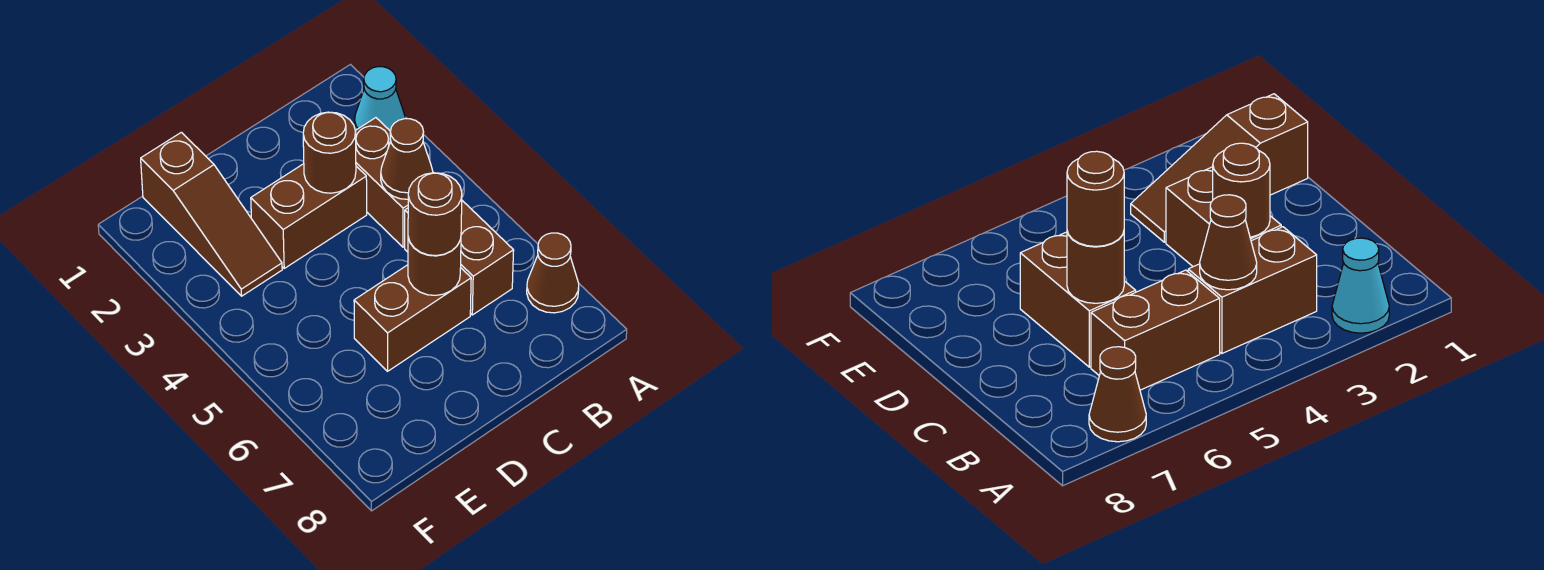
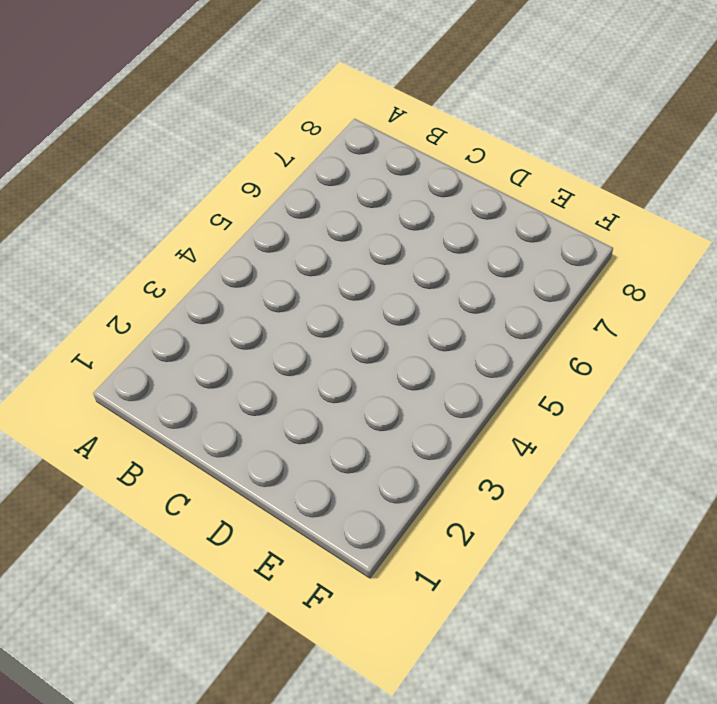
none -> cyan cone A2 level 1
none -> brown cone A7 level 1

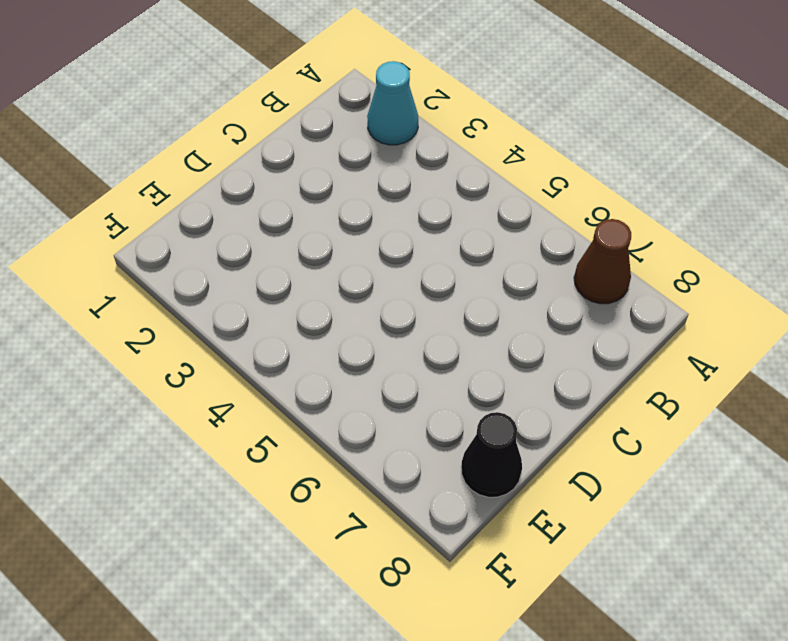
black cone E8 level 1 -> none
none -> brown brick B3:B4 level 1
none -> brown brick B5:B6 level 1

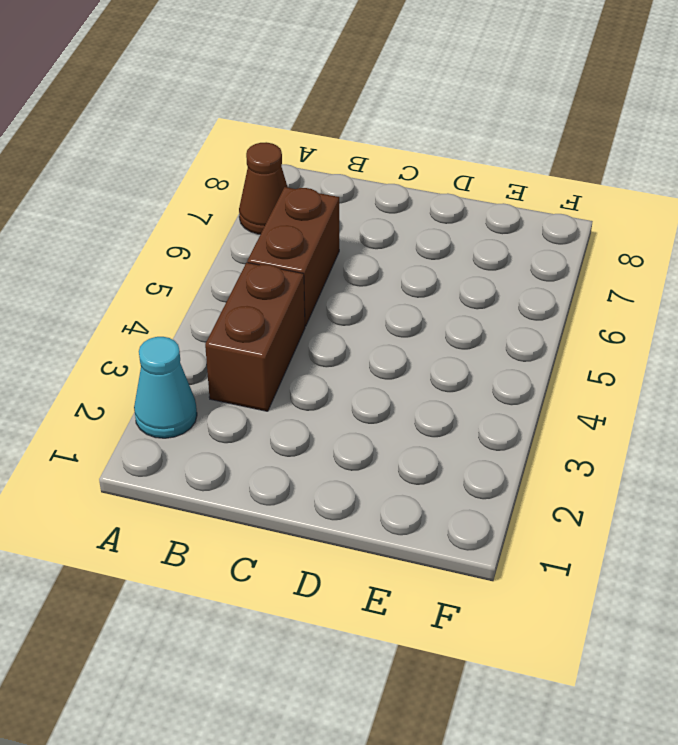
none -> brown brick C3:D3 level 1
none -> brown brick C6:D6 level 1

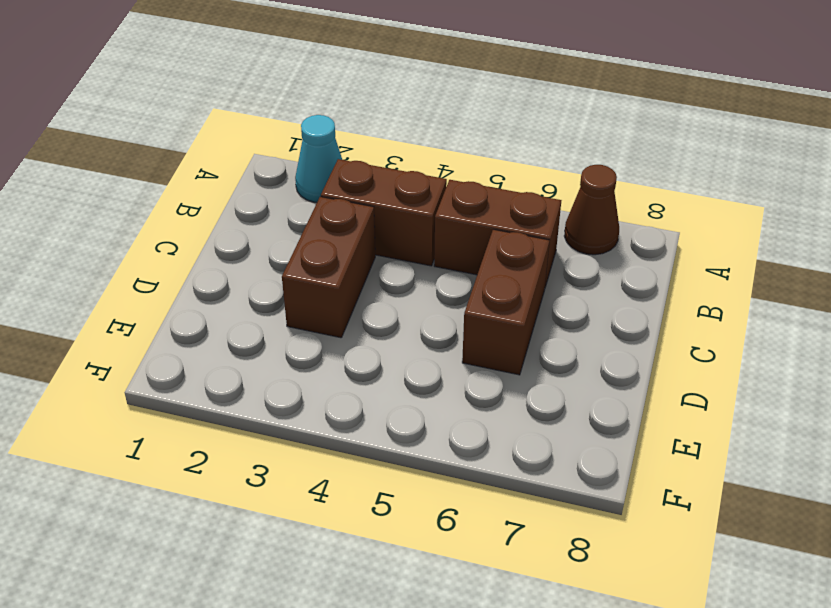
none -> brown slope E1:E3 level 1 top 1
none -> brown cone B4 level 2

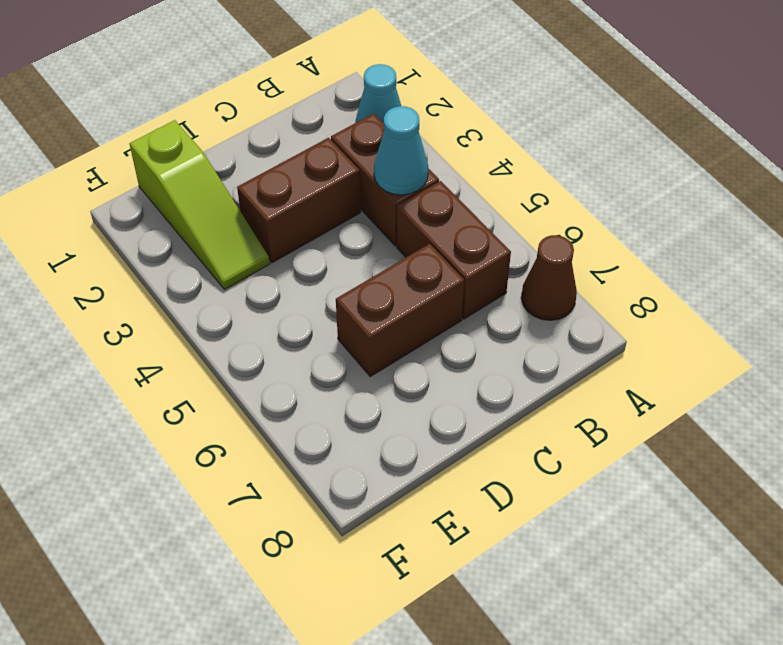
cyan cone B4 level 2 -> brown cone B4 level 2
lime slope E1:E3 level 1 top 1 -> brown slope E1:E3 level 1 top 1
none -> brown round brick C3 level 2
none -> brown round brick C6 level 2

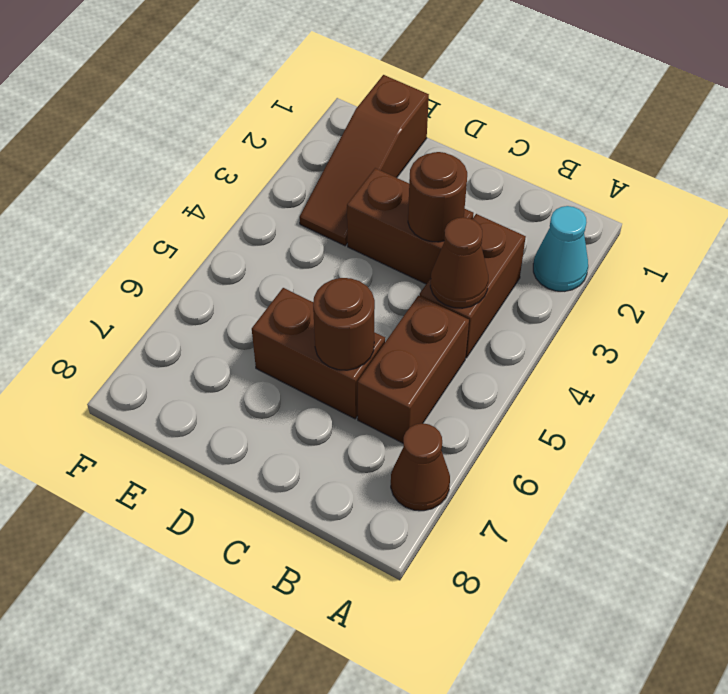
none -> brown round brick C6 level 3

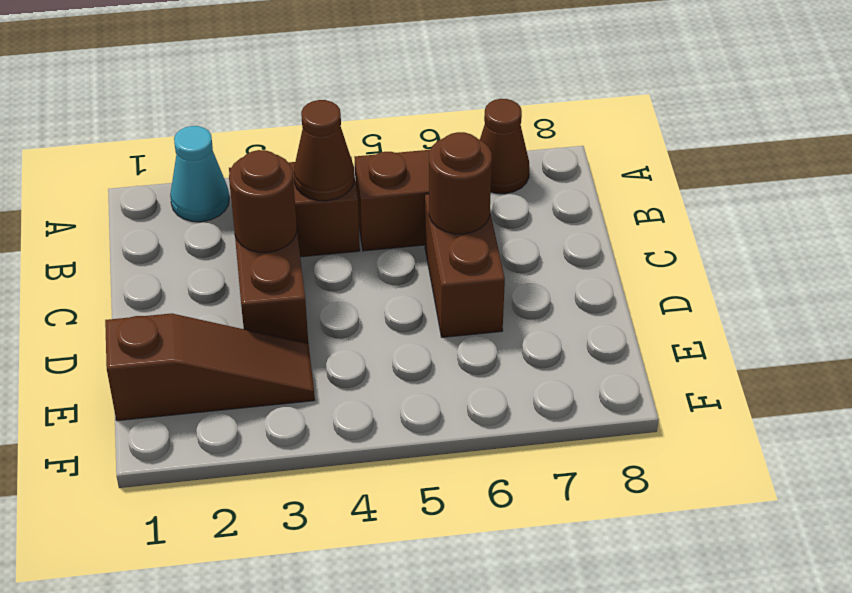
none -> brown round brick C6 level 3

